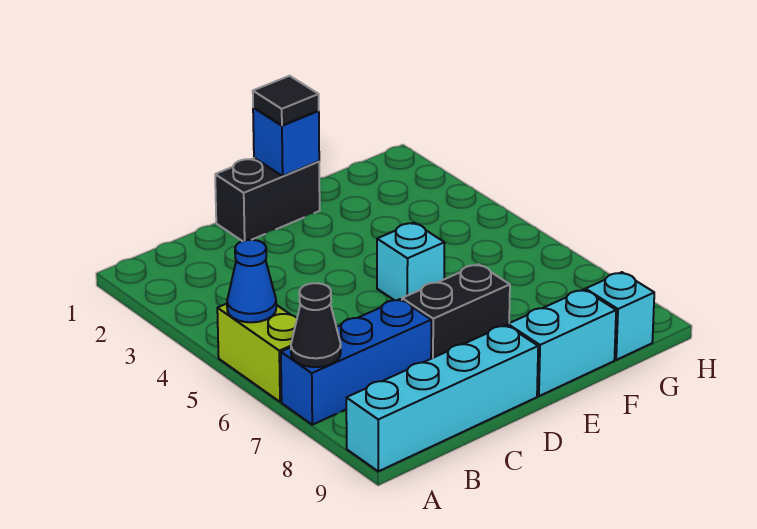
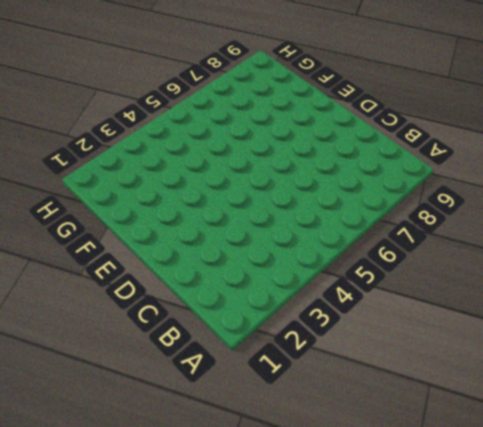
none -> lime brick A5:A6 level 1
none -> blue brick A7:C7 level 1
none -> cyan brick A9:D9 level 1

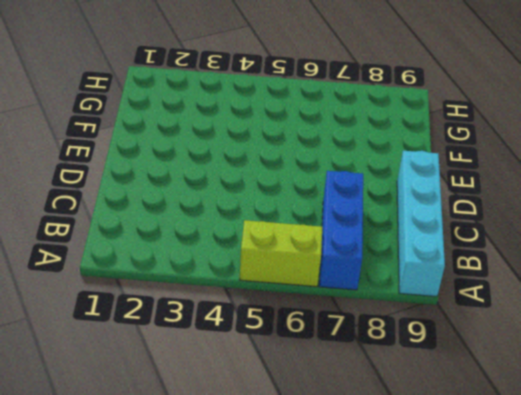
none -> black brick D1:E1 level 1
none -> black brick D7:E7 level 1
none -> cyan brick E5 level 1

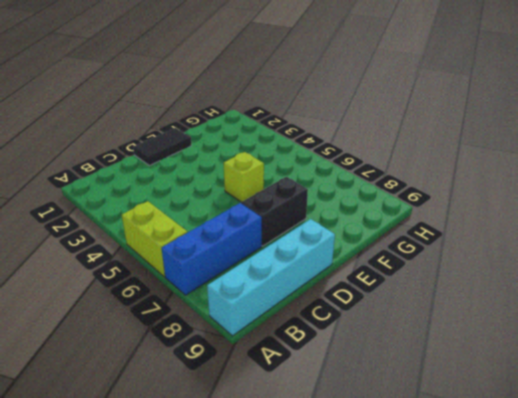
black tile D1:E1 level 1 -> black brick D1:E1 level 1
lime brick E5 level 1 -> cyan brick E5 level 1
none -> cyan brick E9:F9 level 1
none -> cyan brick G9 level 1
none -> blue cone A5 level 2

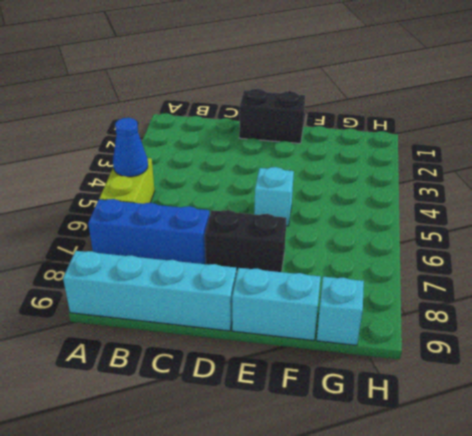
none -> black cone A7 level 2
none -> blue brick E1 level 2
none -> black tile E1 level 3

